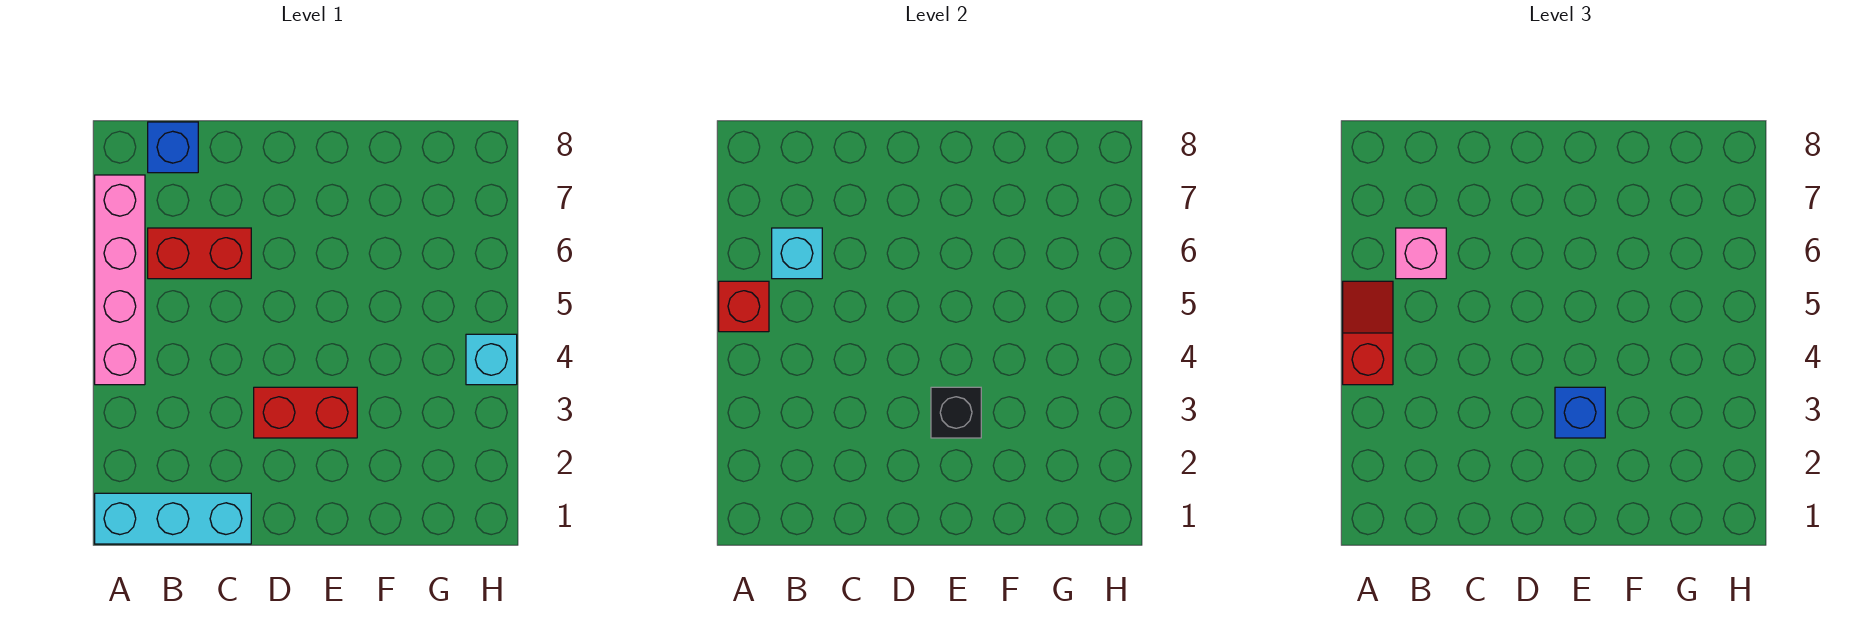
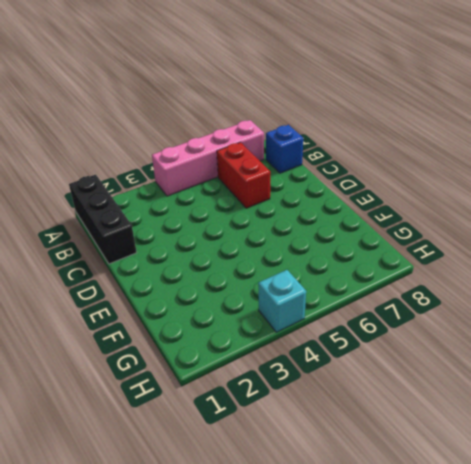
black brick A1:C1 level 1 -> cyan brick A1:C1 level 1
none -> red brick D3:E3 level 1
none -> red brick A5 level 2
none -> cyan brick B6 level 2

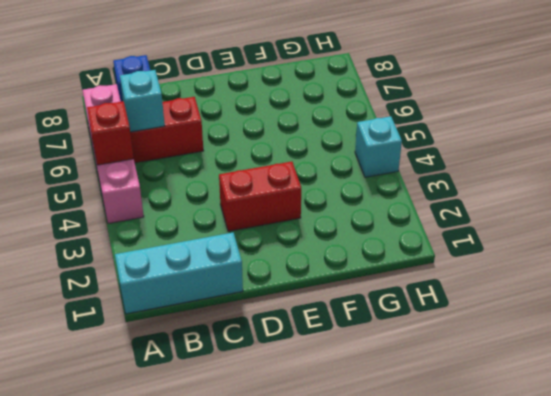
none -> black brick E3 level 2
none -> red slope A4:A5 level 3 top 4
none -> pink brick B6 level 3

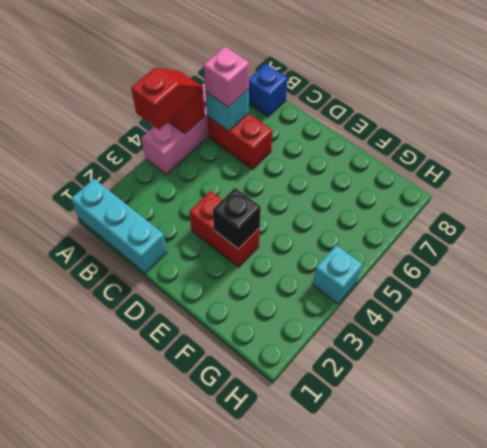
none -> blue brick E3 level 3

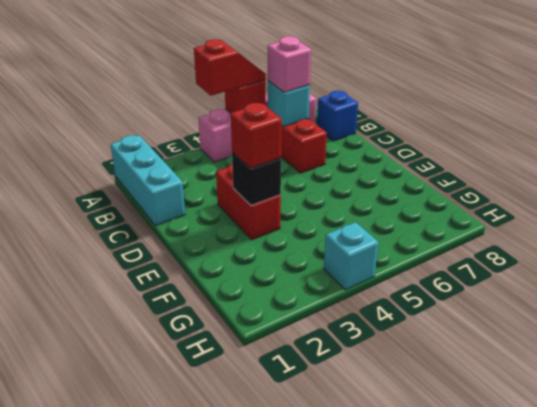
red brick E3 level 3 -> blue brick E3 level 3

